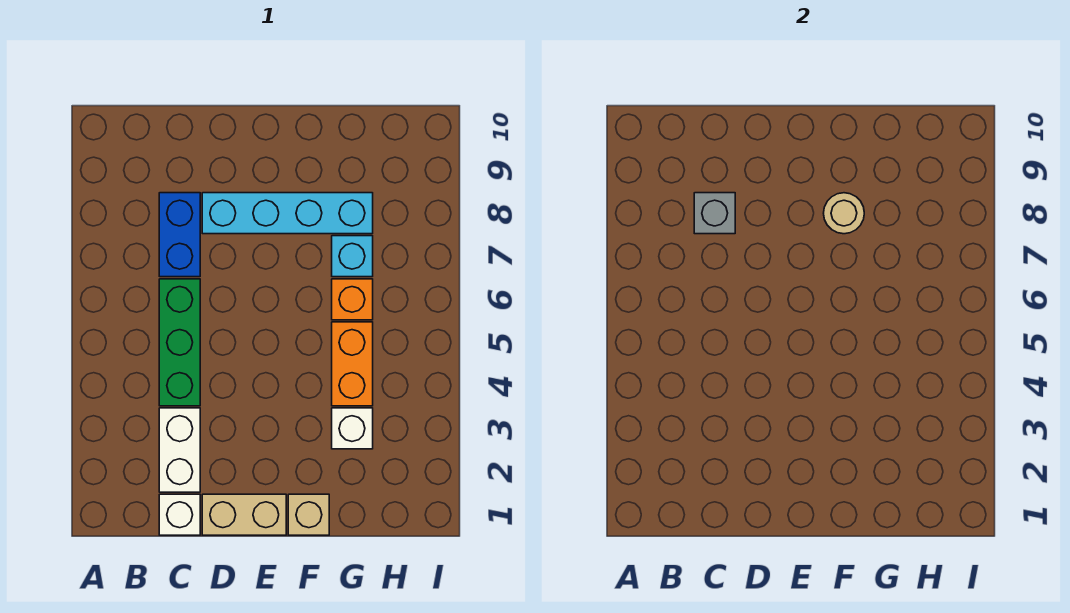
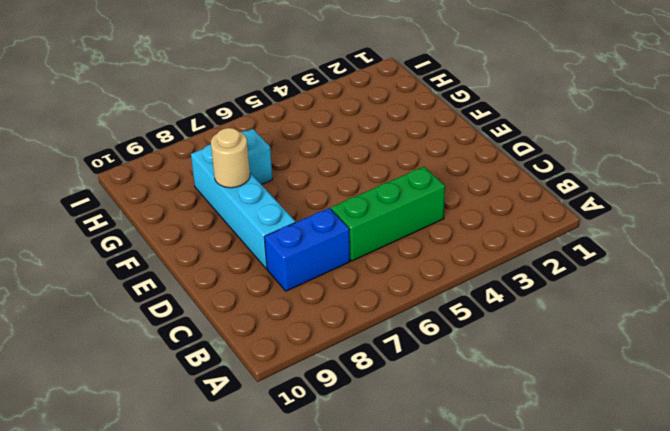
none -> white brick C1 level 1
none -> white brick C2:C3 level 1
none -> tan brick D1:E1 level 1

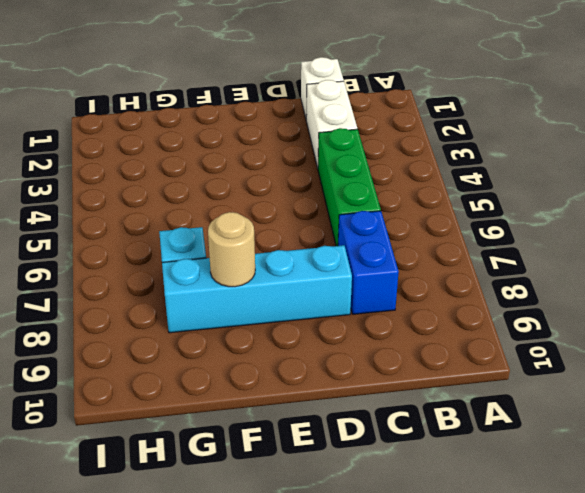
none -> tan brick D1:E1 level 1
none -> tan brick F1 level 1
none -> white brick G3 level 1

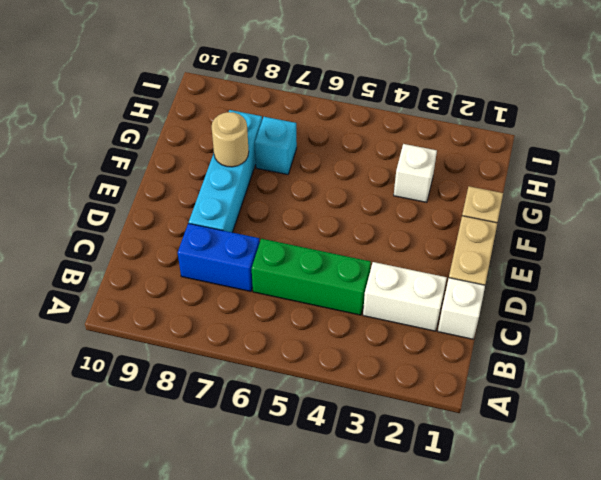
none -> orange brick G4:G5 level 1
none -> orange brick G6 level 1
none -> grey brick C8 level 2

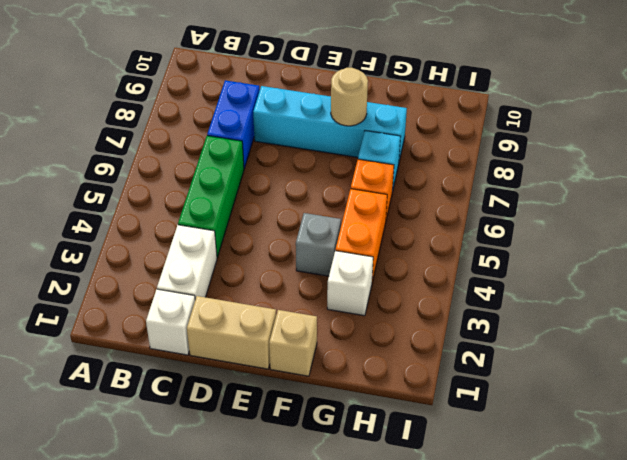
grey brick F4 level 1 -> grey brick C8 level 2

